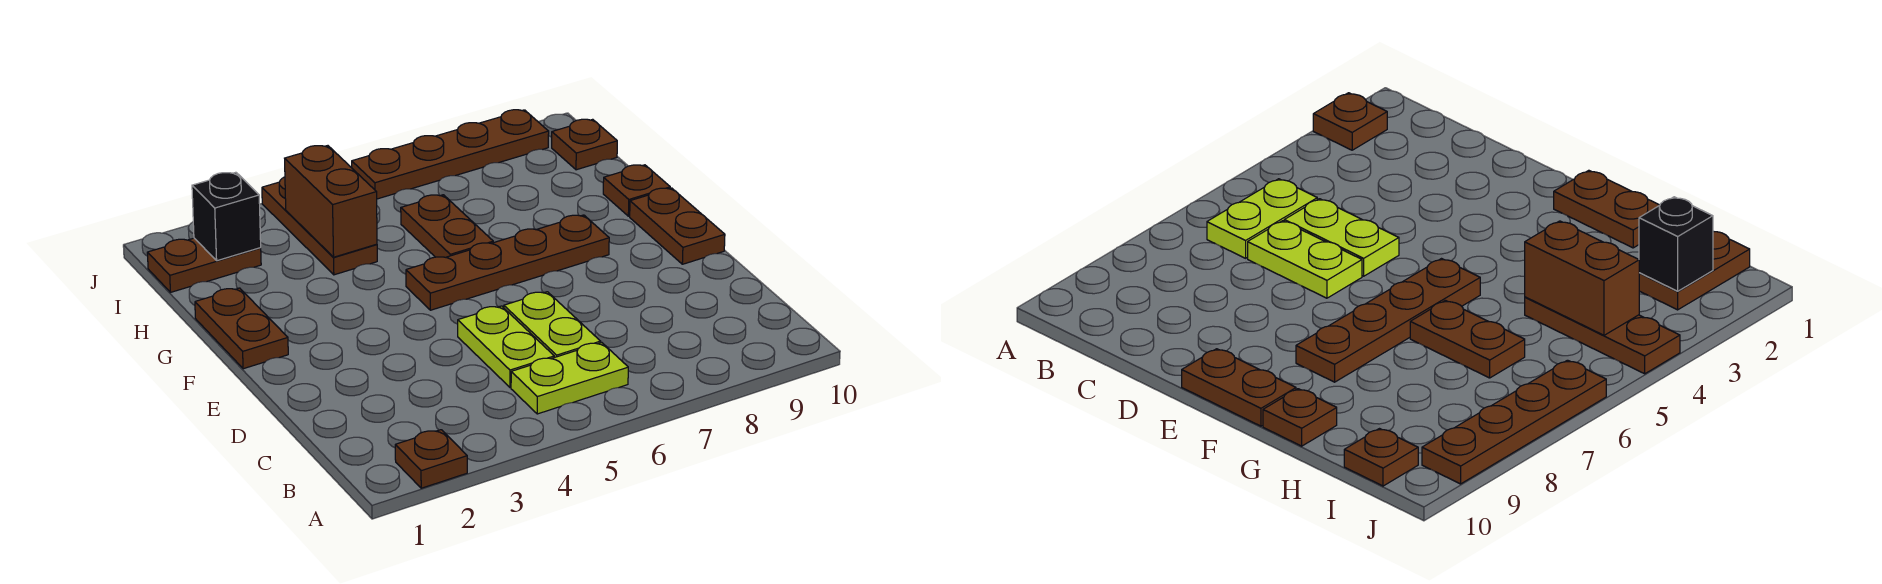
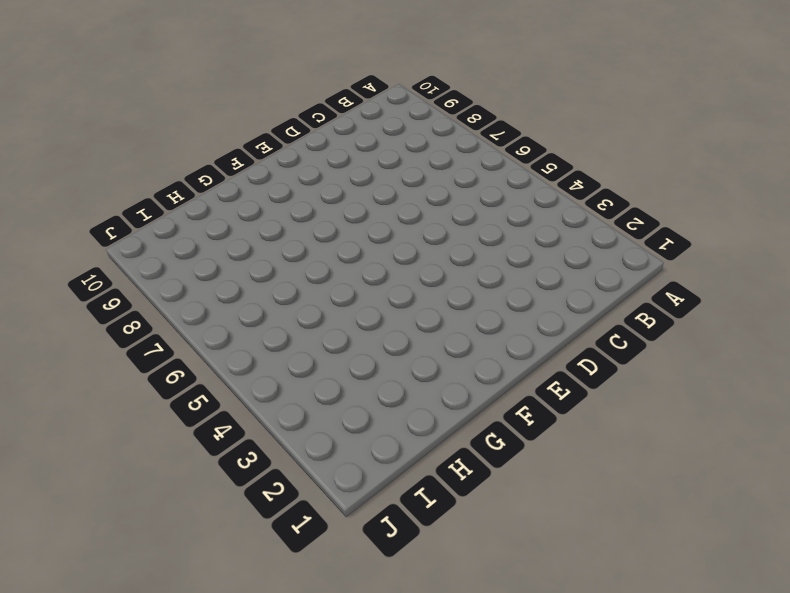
none -> brown plate A2 level 1
none -> lime plate B5:B6 level 1
none -> lime plate C5:D5 level 1

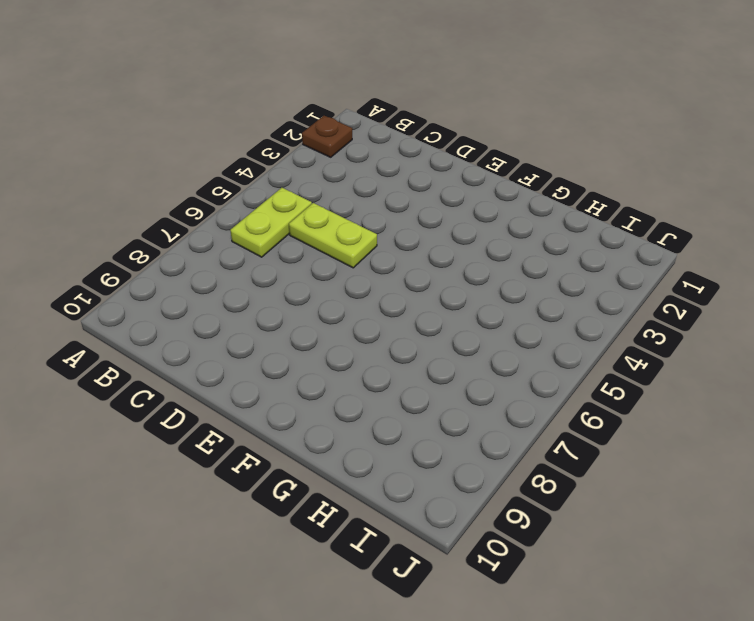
none -> lime plate C6:D6 level 1
none -> brown plate E10:F10 level 1
none -> brown plate F1:G1 level 1

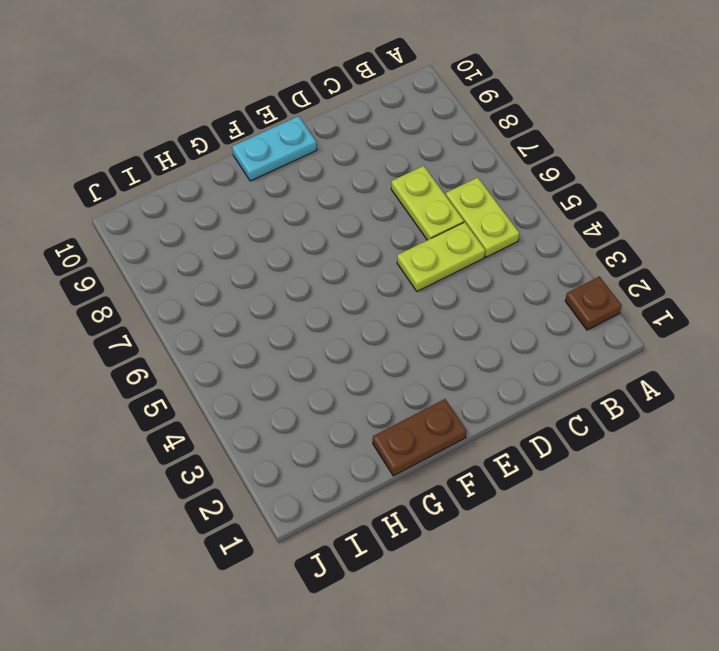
lime plate C6:C7 level 1 -> lime plate C6:D6 level 1
cyan plate E10:F10 level 1 -> brown plate E10:F10 level 1
none -> brown plate F5:F8 level 1
none -> brown plate G6:H6 level 1
none -> brown plate G10 level 1

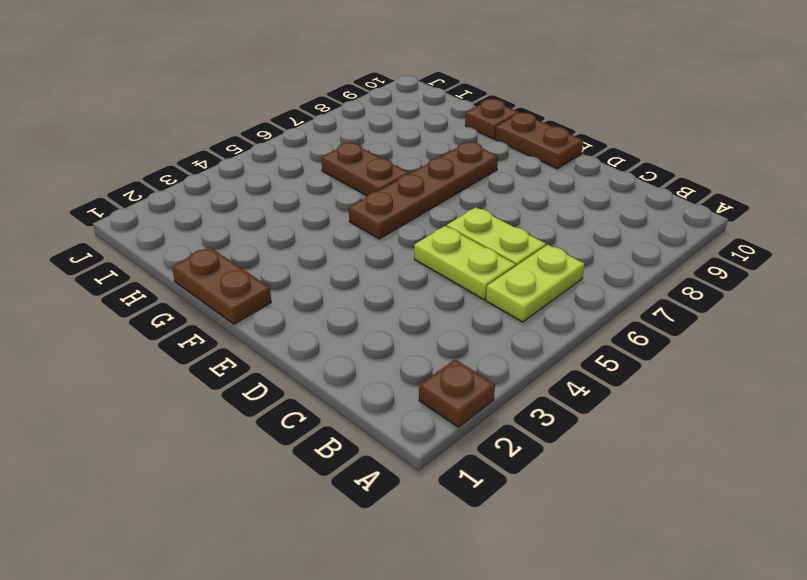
none -> brown plate H4:J4 level 1
none -> brown plate I1:I2 level 1
none -> brown plate I10 level 1

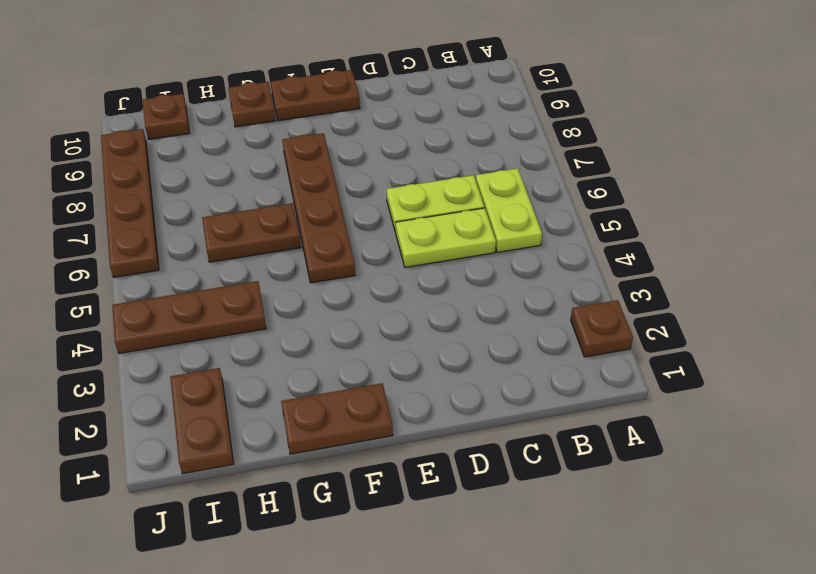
none -> brown brick H4:I4 level 2
none -> black brick I2 level 2

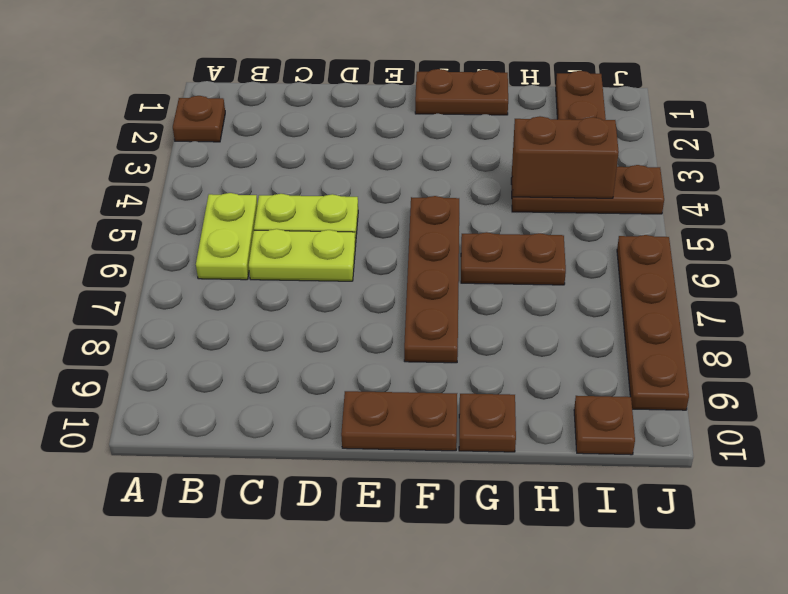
none -> black brick I2 level 2

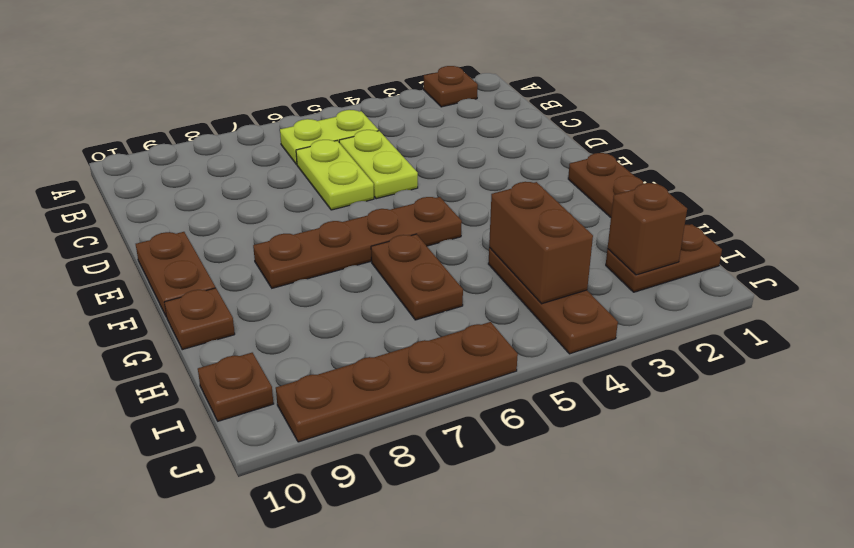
brown brick I2 level 2 -> black brick I2 level 2

